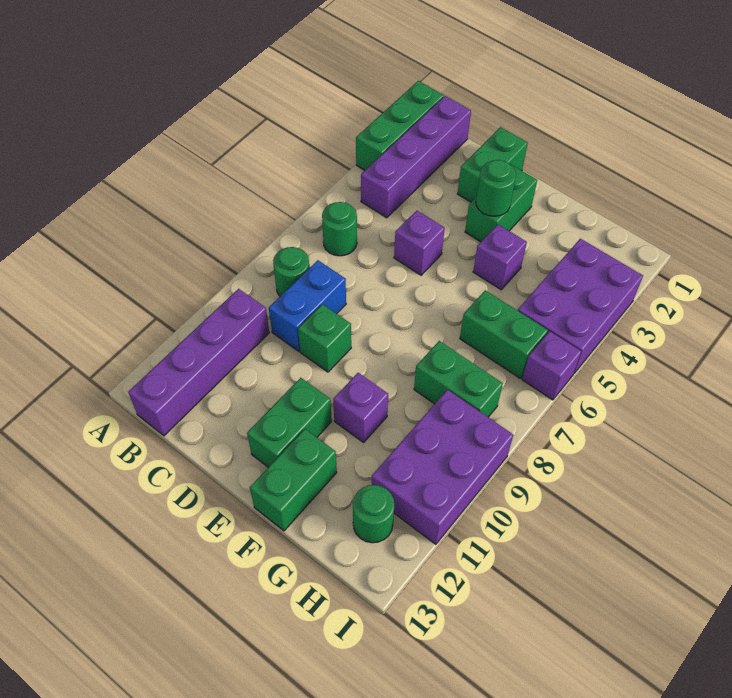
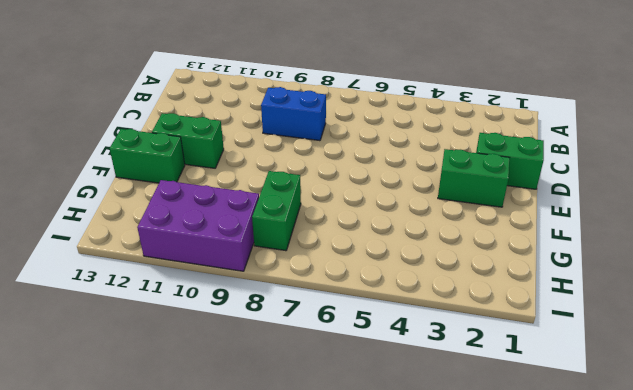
none -> green brick A1:A3 level 1
none -> purple brick B1:B4 level 1
none -> green round brick B6 level 1

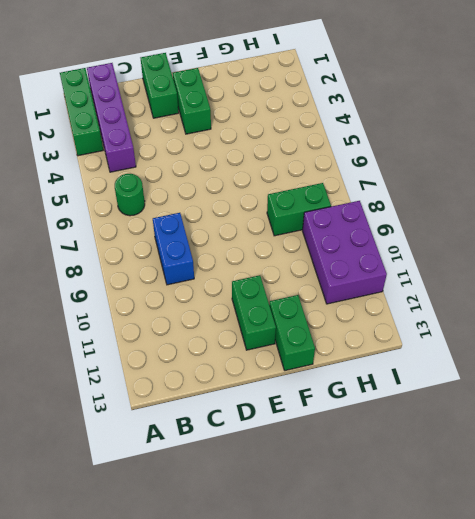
none -> green round brick B8 level 1
none -> purple brick B10:B13 level 1
none -> purple brick D5 level 1

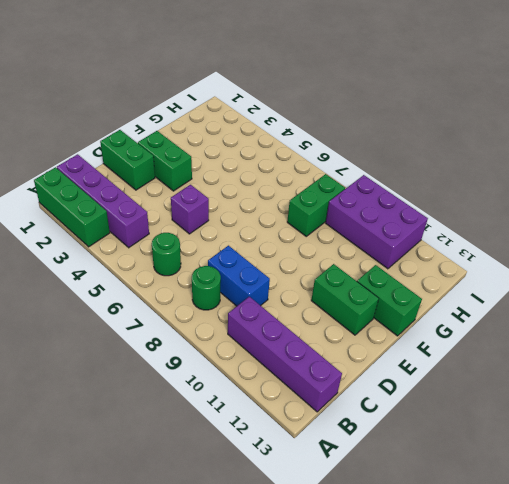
none -> green brick D9 level 1
none -> purple brick F4 level 1
none -> purple brick F10 level 1

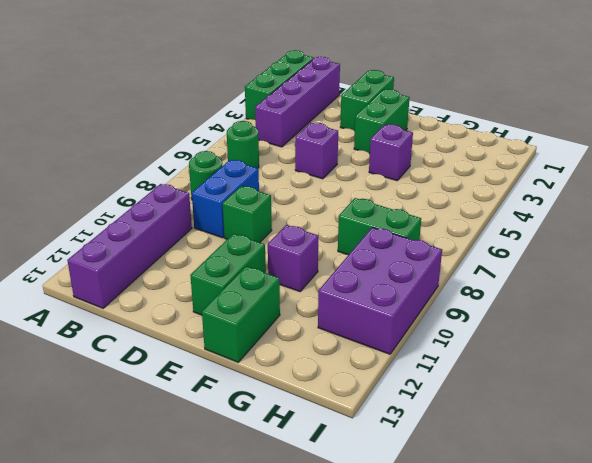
none -> green brick G6:H6 level 1
none -> purple brick H3:I5 level 1
none -> green round brick H12 level 1

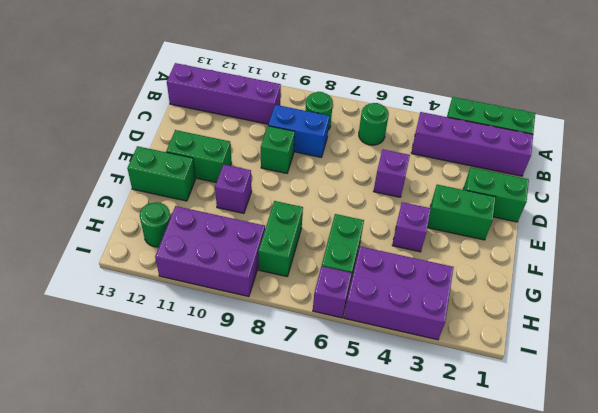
none -> green round brick E3 level 2

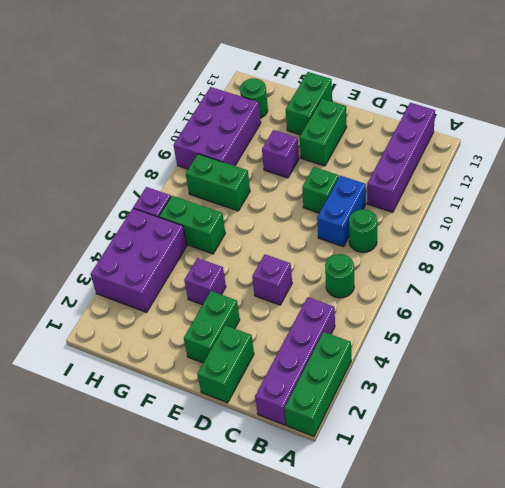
none -> green round brick E3 level 2

